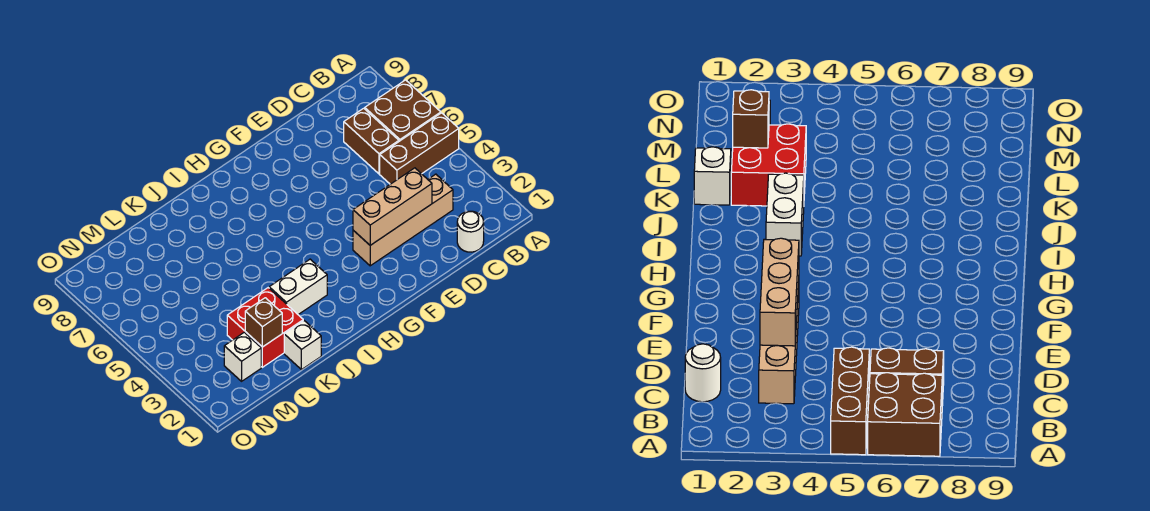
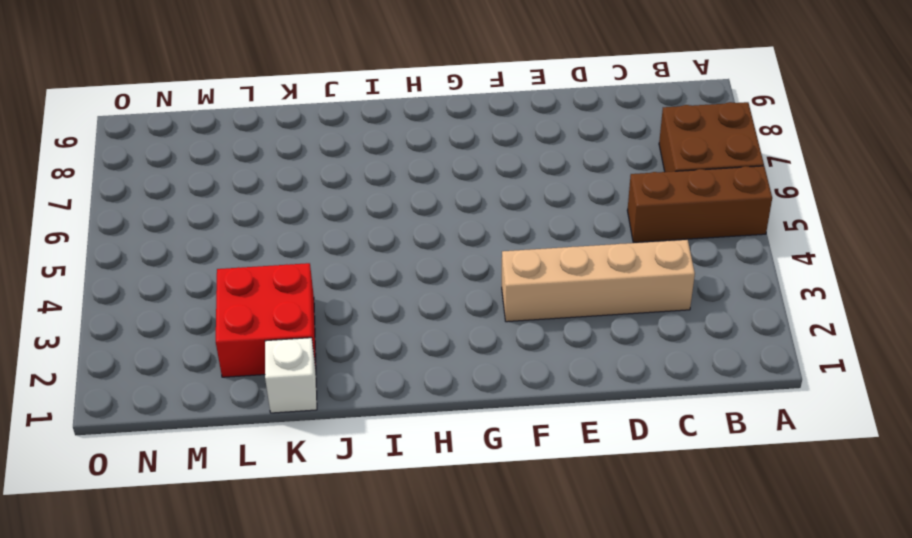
none -> white round brick C1 level 1
none -> brown brick C6:C7 level 1

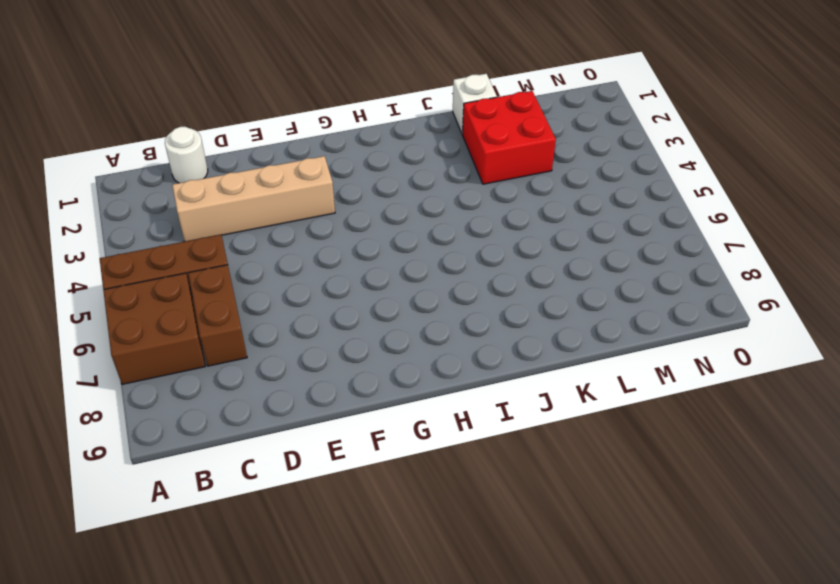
none -> white brick I3:J3 level 1
none -> white brick M2 level 1

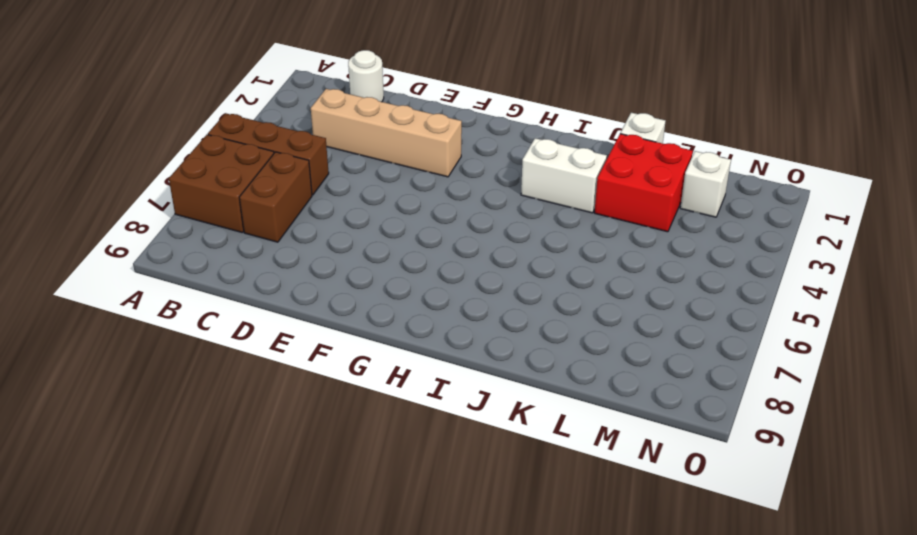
none -> tan brick D3:F3 level 2
none -> brown brick L2 level 2

